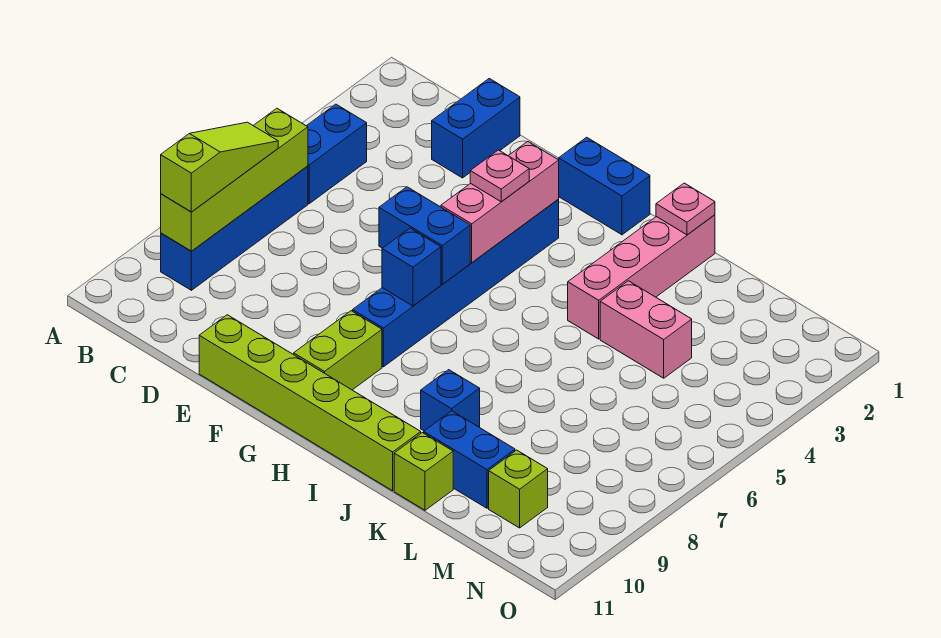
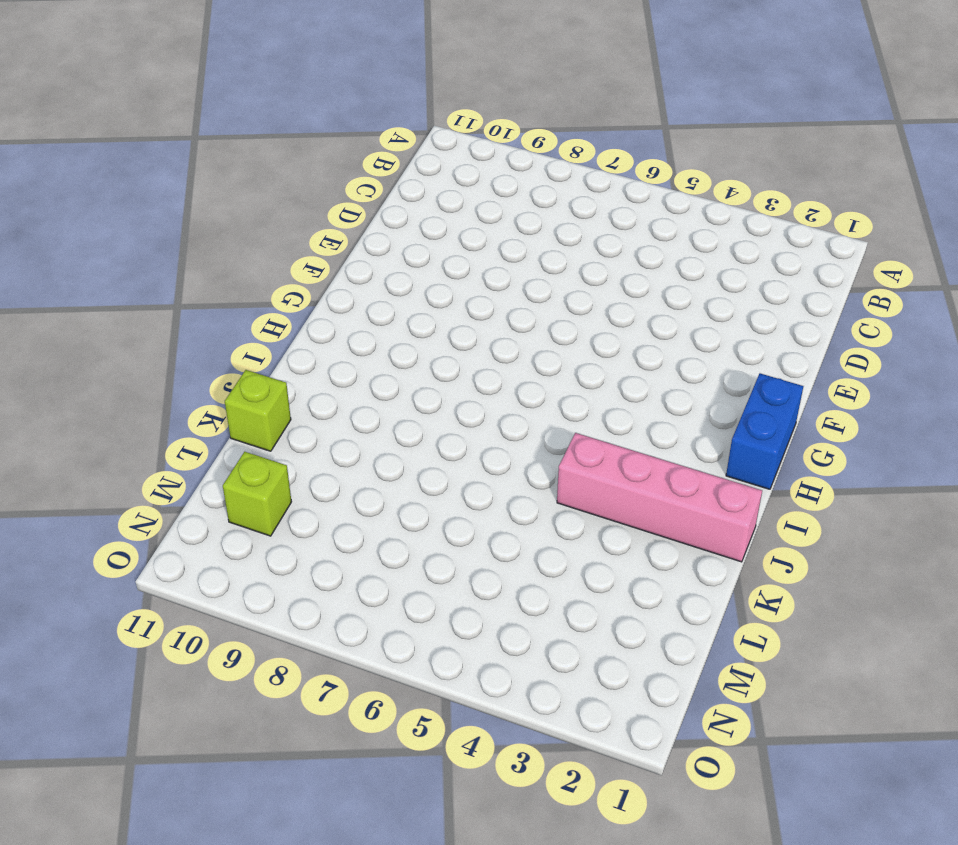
none -> blue brick B4:B5 level 1
none -> blue brick B6:B9 level 1
none -> blue brick D1:D2 level 1

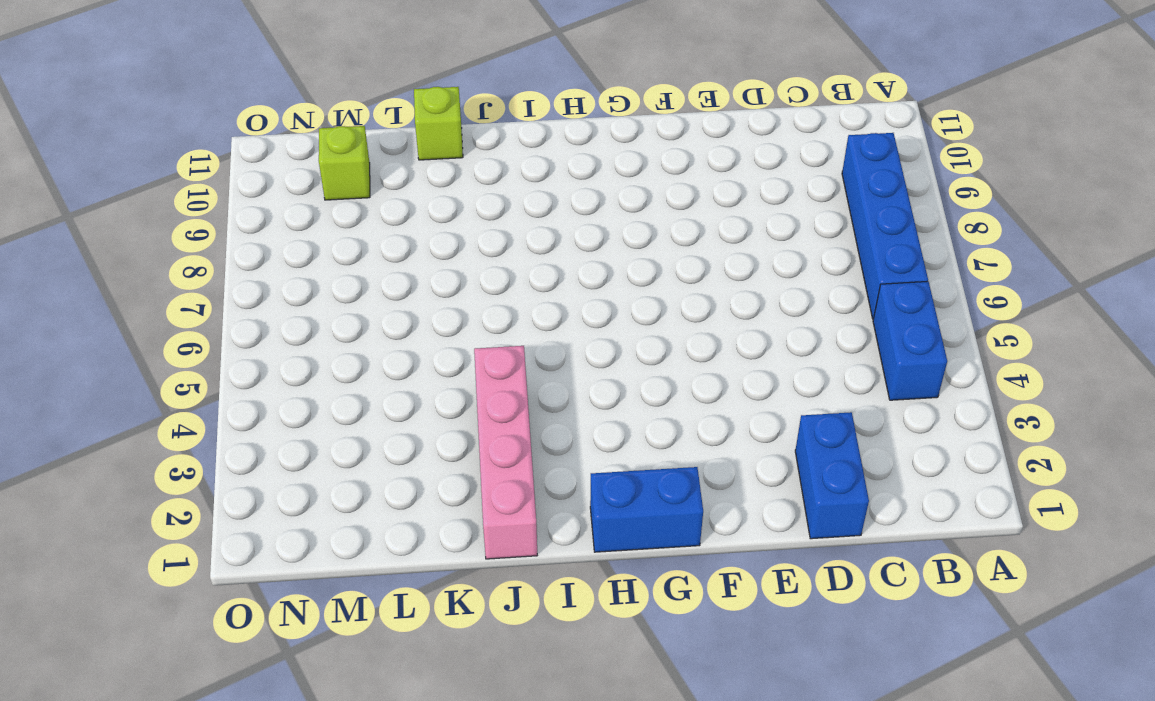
none -> lime brick E11:J11 level 1
none -> blue brick G3:G8 level 1
none -> lime brick G9:G10 level 1

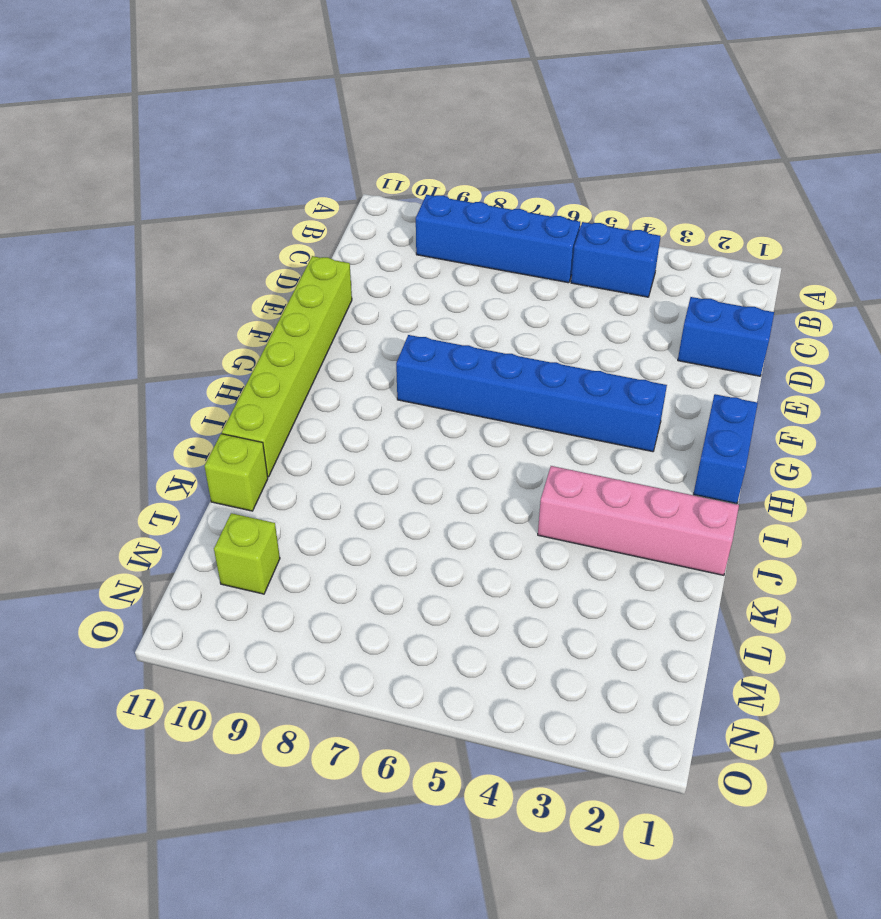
none -> lime brick G9:G10 level 1
none -> blue brick J9 level 1
none -> pink brick K4:L4 level 1

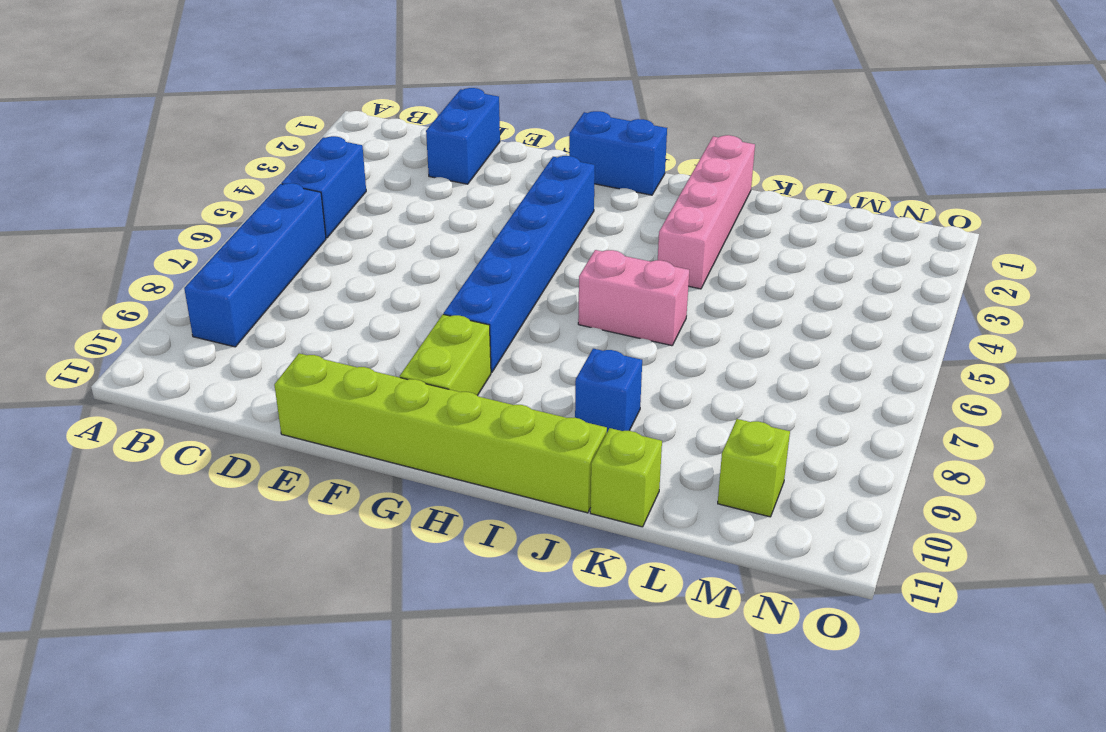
pink brick I6:J6 level 1 -> pink brick K4:L4 level 1
none -> blue brick K10:L10 level 1
none -> lime brick B6:B9 level 2
none -> blue brick F6:G6 level 2

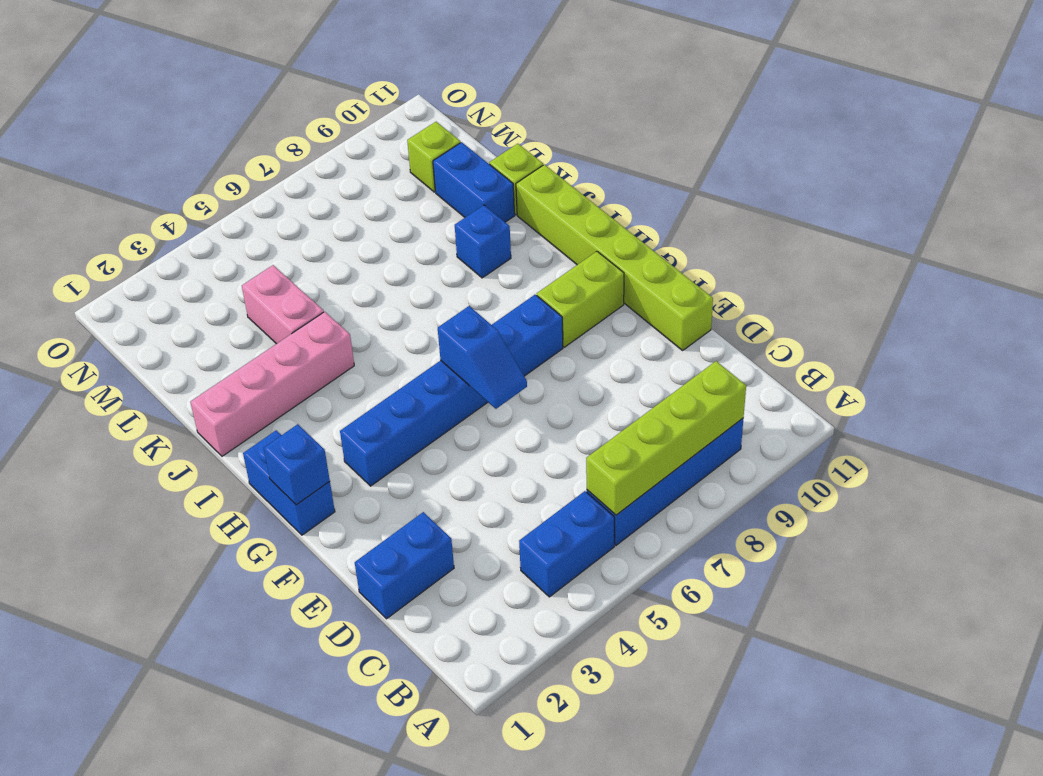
blue slope F6:G6 level 2 top G -> blue brick F6:G6 level 2
blue brick G1 level 2 -> blue brick G7 level 2
none -> pink brick G3:G5 level 2
none -> pink plate J1 level 2
none -> lime slope B7:B9 level 3 top 9

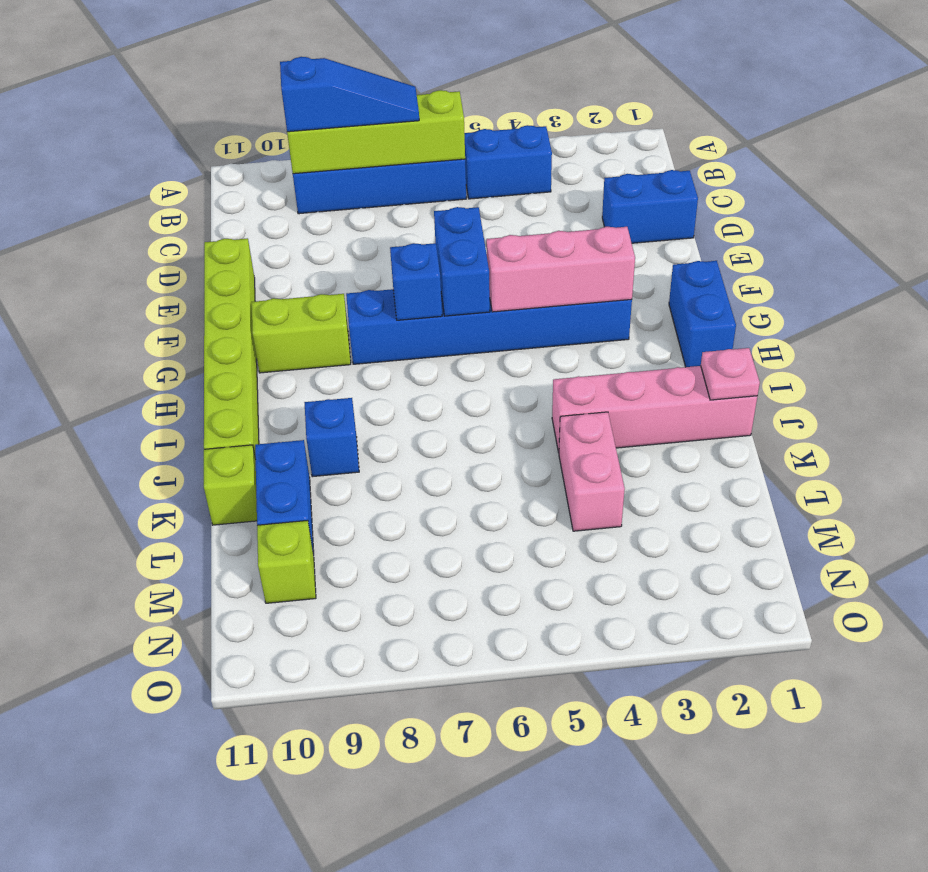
blue slope B7:B9 level 3 top 9 -> lime slope B7:B9 level 3 top 9
none -> pink plate G4 level 3

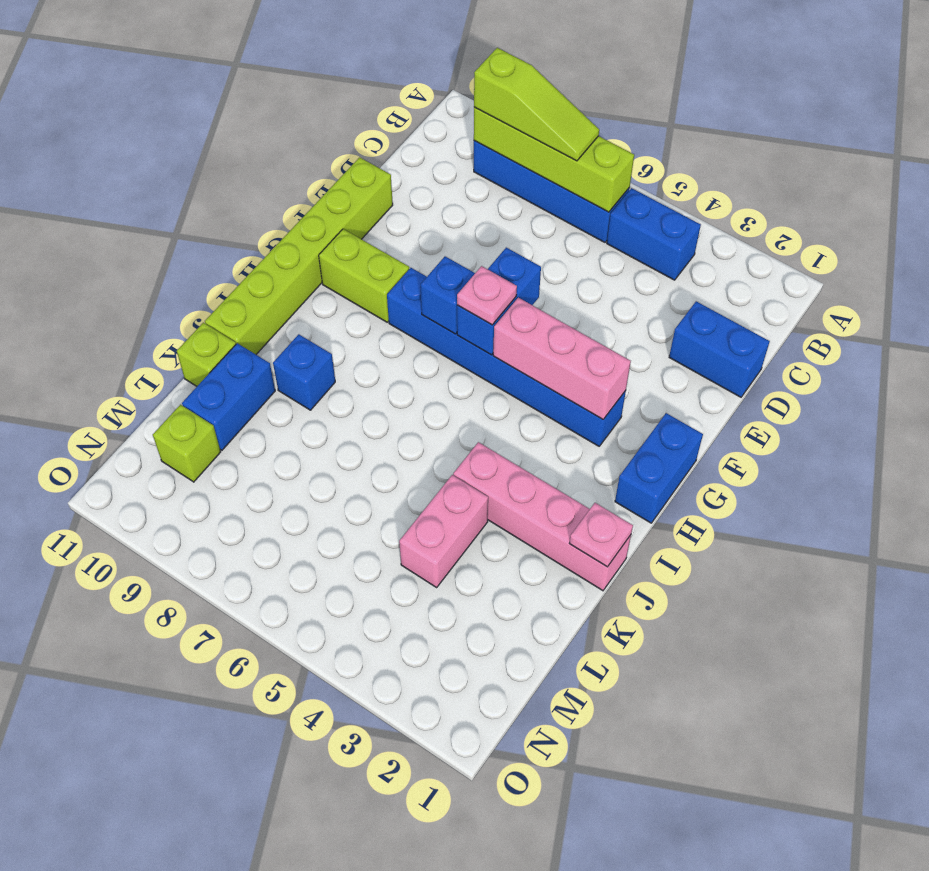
pink plate G6 level 3 -> pink plate G4 level 3

